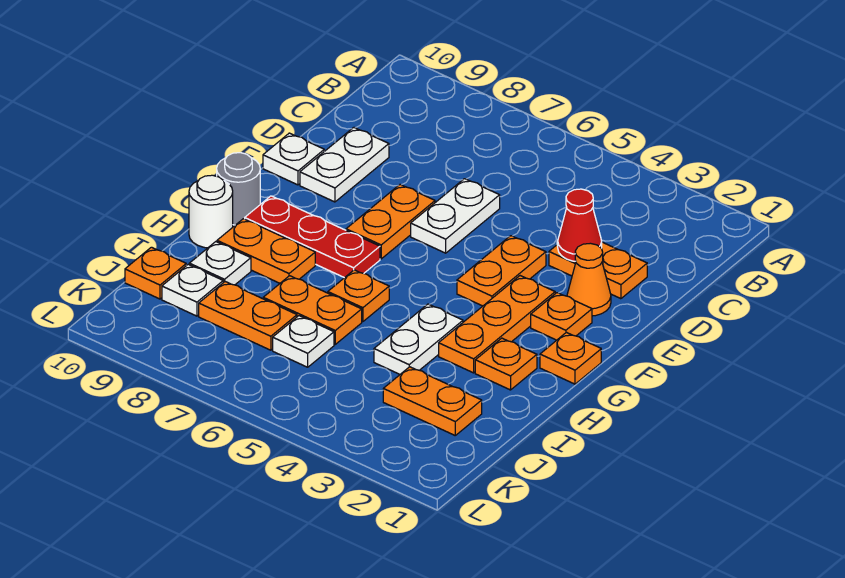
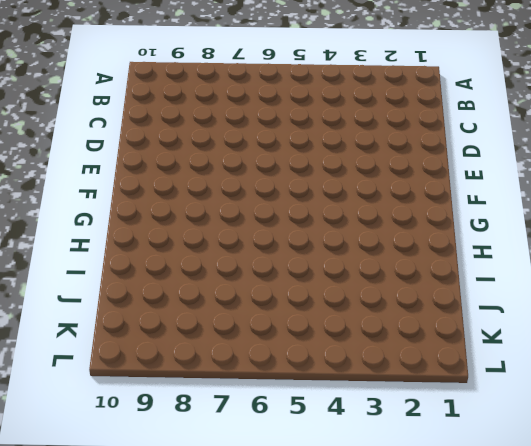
none -> orange plate D2:D3 level 1
none -> white plate D6:E6 level 1
none -> white plate D9:E9 level 1

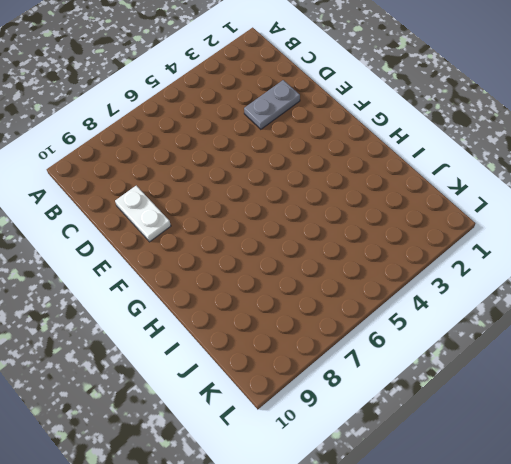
grey plate D2:D3 level 1 -> orange plate D2:D3 level 1
none -> white plate D6:E6 level 1
none -> orange cone E2 level 1
none -> orange plate E4:F4 level 1

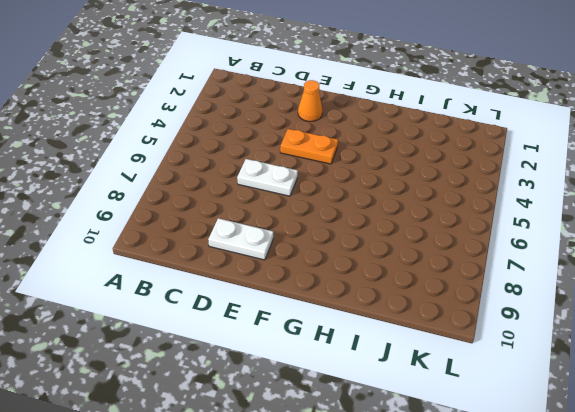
none -> orange plate D2:D3 level 1
none -> orange plate E7:F7 level 1
none -> white plate E10 level 1

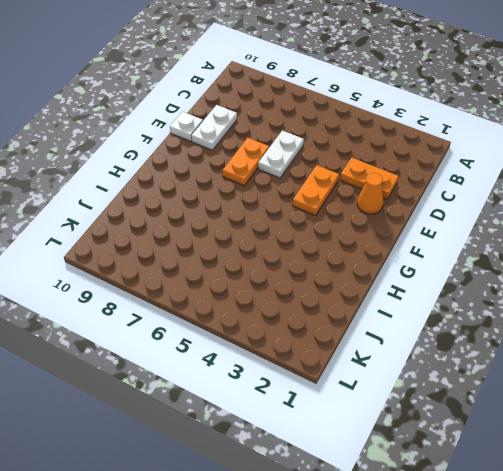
none -> orange plate F2 level 1
none -> orange plate F3:H3 level 1
none -> orange plate G1 level 1

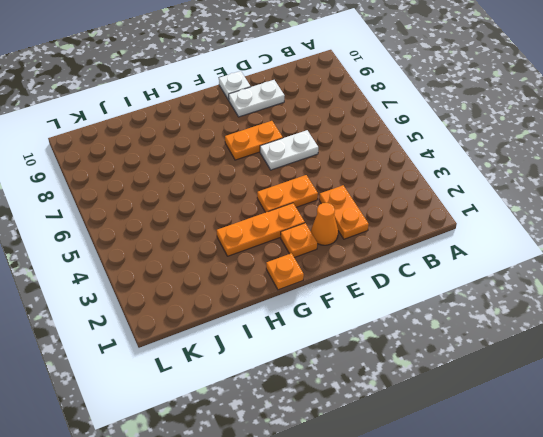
none -> red plate G7:G9 level 1
none -> grey round brick G10 level 1
none -> orange plate H2 level 1

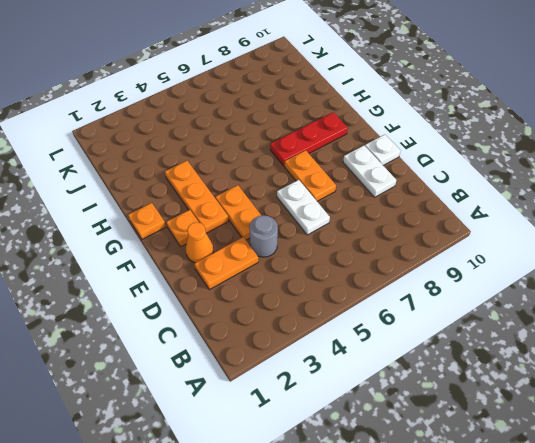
grey round brick D4 level 1 -> grey round brick G10 level 1
none -> orange plate H2 level 1
none -> white plate H4:I4 level 1
none -> orange plate H6 level 1

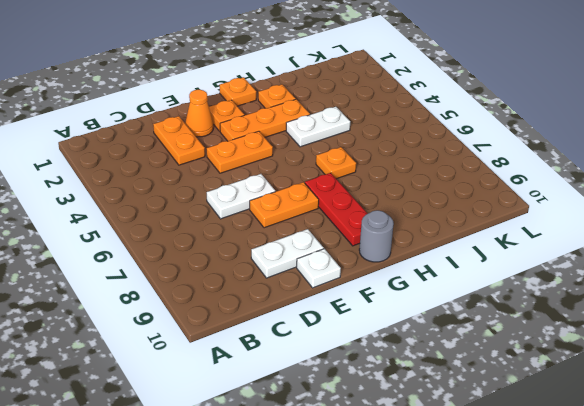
none -> orange plate H8:H9 level 1
none -> white round brick H10 level 1
none -> orange plate I6:I7 level 1

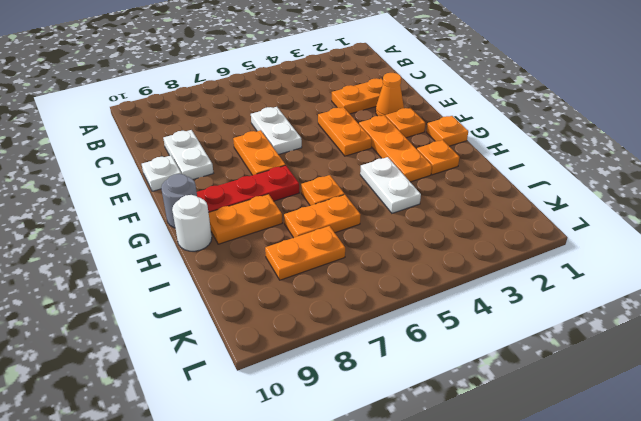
none -> white plate I9 level 1
none -> orange plate J2:J3 level 1
none -> white plate J6 level 1

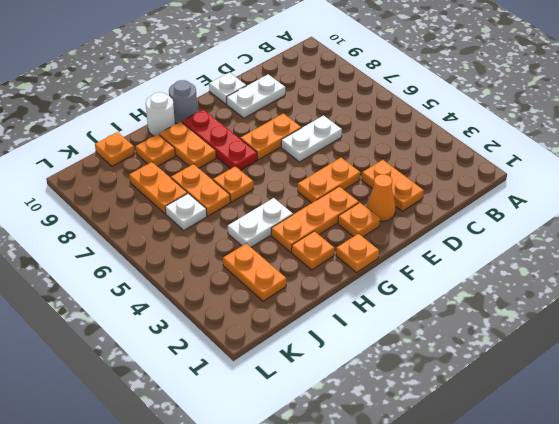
orange plate I9 level 1 -> white plate I9 level 1
none -> white plate J9 level 1
none -> red cone D3 level 2

